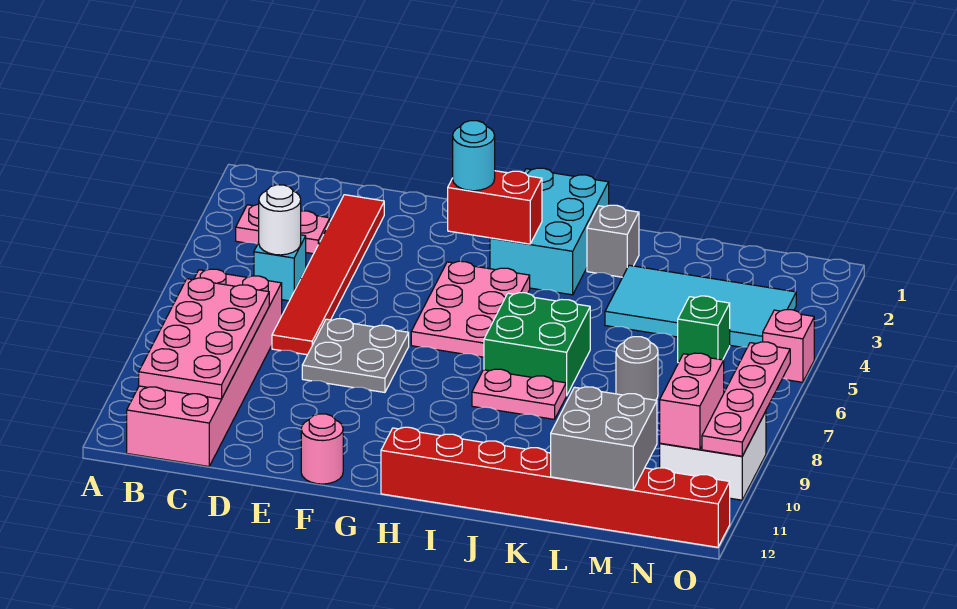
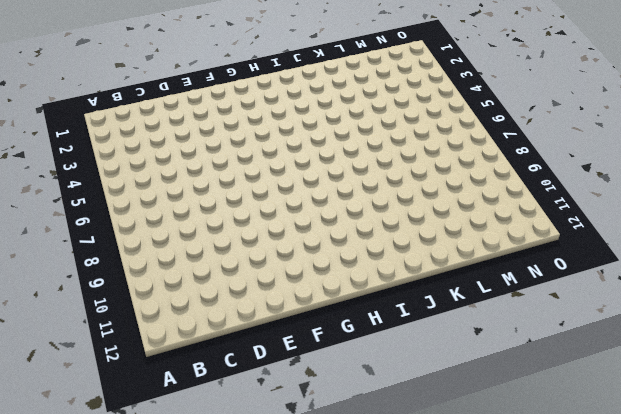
none -> pink plate B3:C3 level 1
none -> pink brick B7:C12 level 1
none -> cyan brick C5 level 1

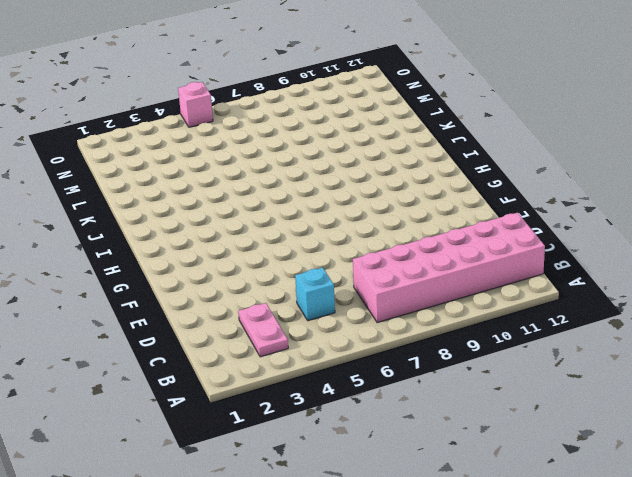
none -> red tile D2:D7 level 1
none -> grey plate E7:F8 level 1
none -> pink round brick F12 level 1

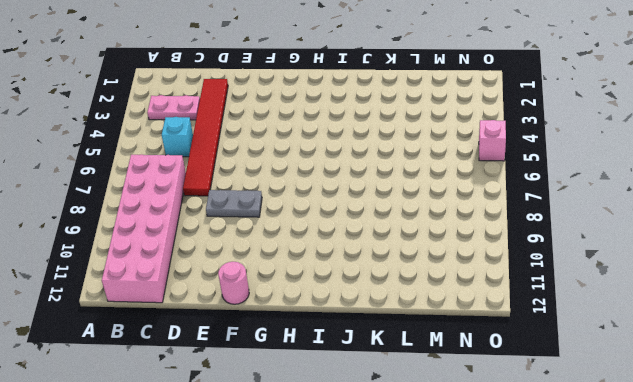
grey plate E8:F8 level 1 -> grey plate E7:F8 level 1
none -> pink plate G4:H6 level 1
none -> cyan brick H1:I3 level 1
none -> red brick H12:O12 level 1

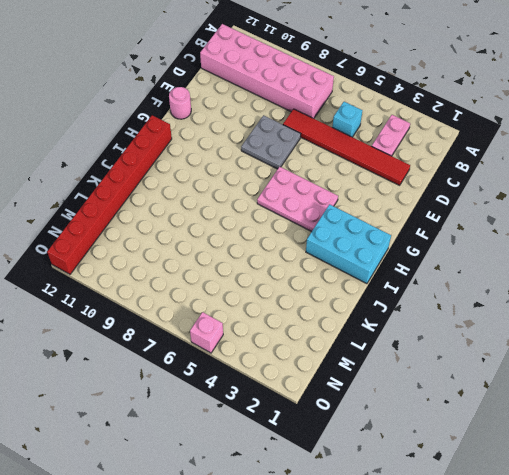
none -> green brick I6:J7 level 1
none -> pink plate I8:J8 level 1
none -> grey brick J2 level 1

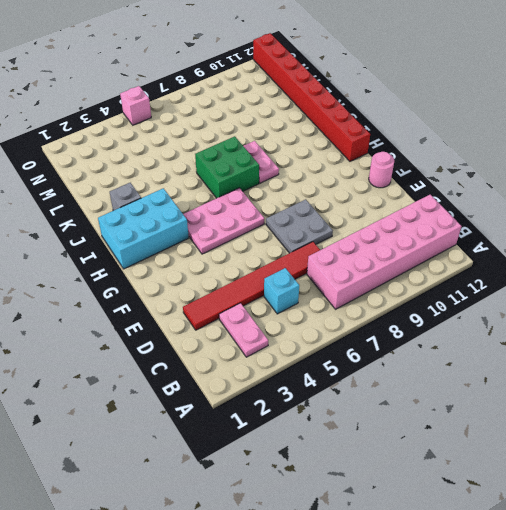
none -> cyan tile K3:N4 level 1
none -> grey round brick L7 level 1
none -> green brick M5 level 1

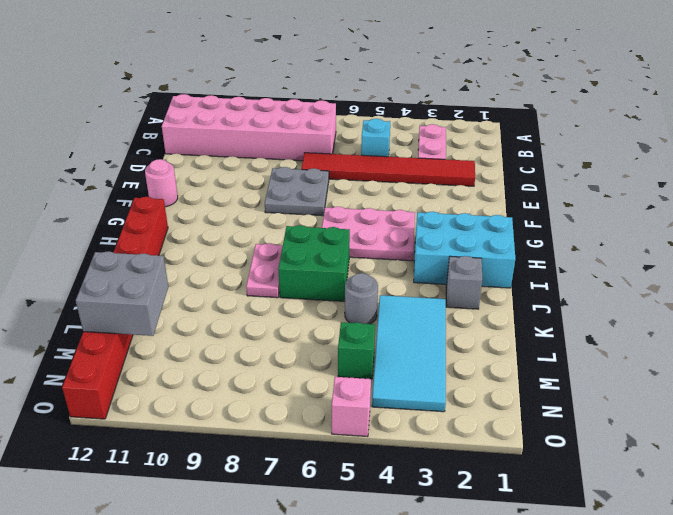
grey round brick K5 level 1 -> grey round brick L7 level 1
none -> white brick N9:O10 level 1
none -> pink plate B8:C11 level 2
none -> white round brick C5 level 2

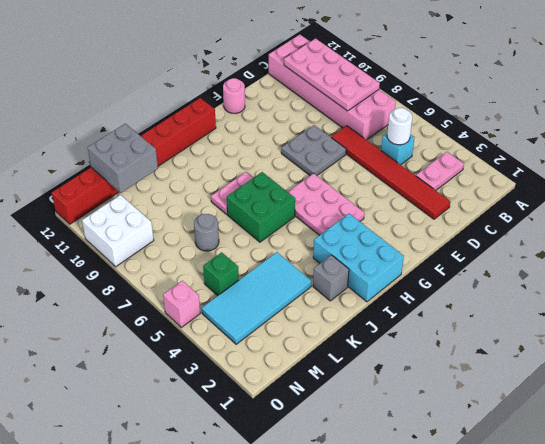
none -> red brick G3:H3 level 2
none -> pink brick N9:N10 level 2
none -> pink plate O7:O10 level 2

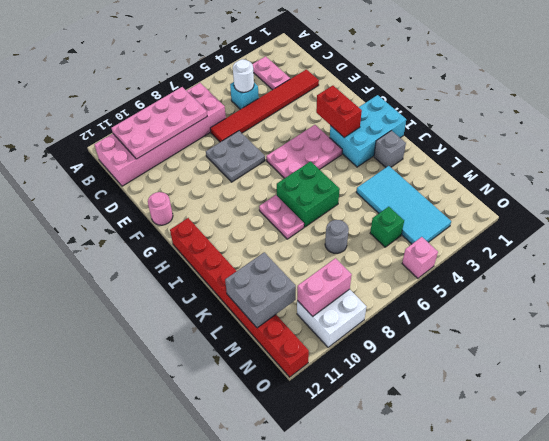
none -> pink plate O7:O10 level 2
none -> cyan round brick G3 level 3

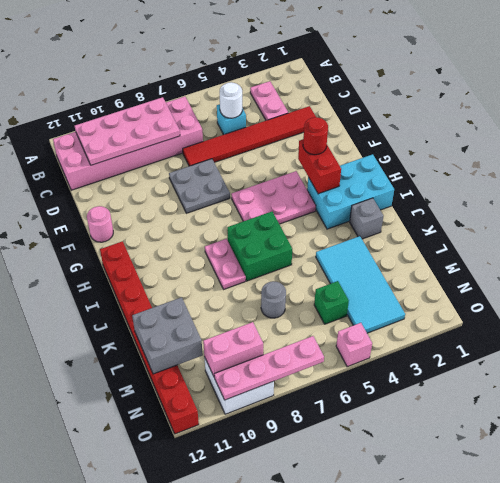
red round brick G3 level 3 -> cyan round brick G3 level 3

